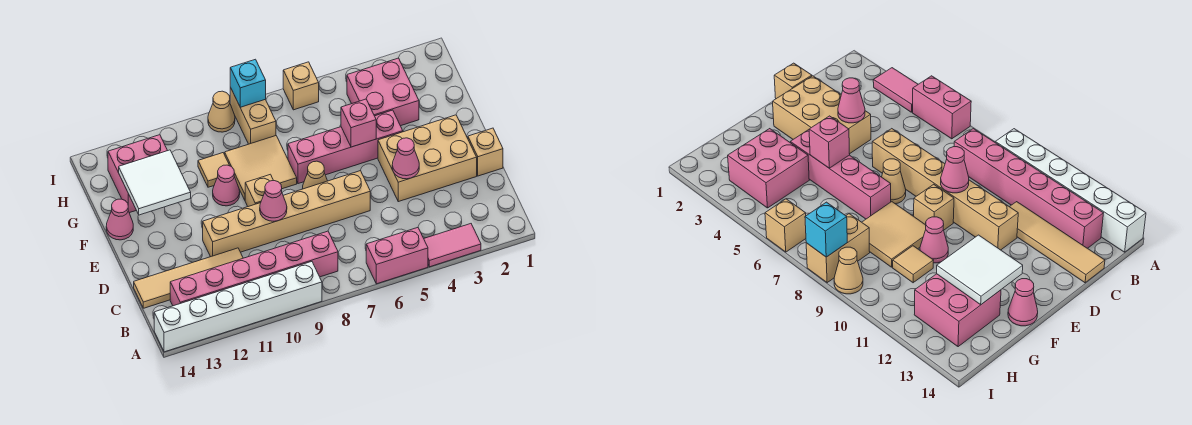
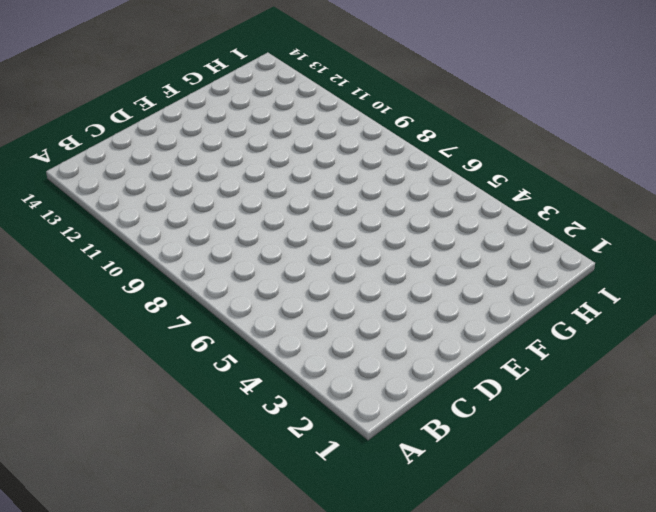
none -> pink tile A3:A4 level 1
none -> pink brick A5:A6 level 1
none -> white brick A9:A14 level 1

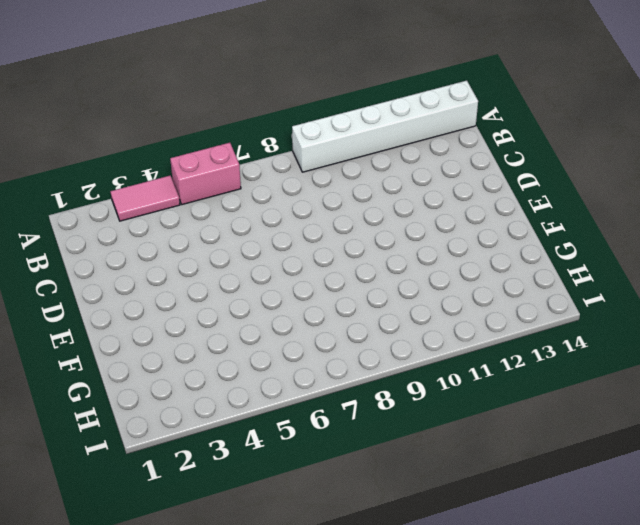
none -> pink brick B8:B13 level 1
none -> tan tile C11:C14 level 1
none -> tan brick D1 level 1

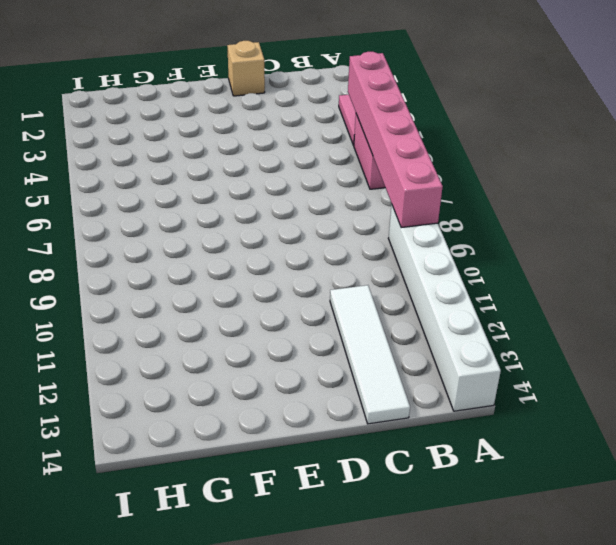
pink brick A4:A9 level 2 -> pink brick B8:B13 level 1
white tile C11:C14 level 1 -> tan tile C11:C14 level 1
none -> tan brick D2:E4 level 1
none -> tan brick D6:D11 level 1
none -> tan cone E7 level 1

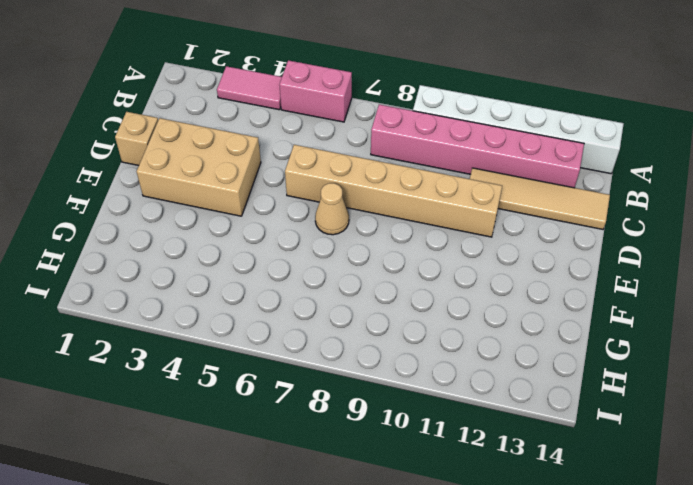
none -> tan brick E9 level 1
none -> pink brick F4:F7 level 1
none -> tan tile F8:G9 level 1

